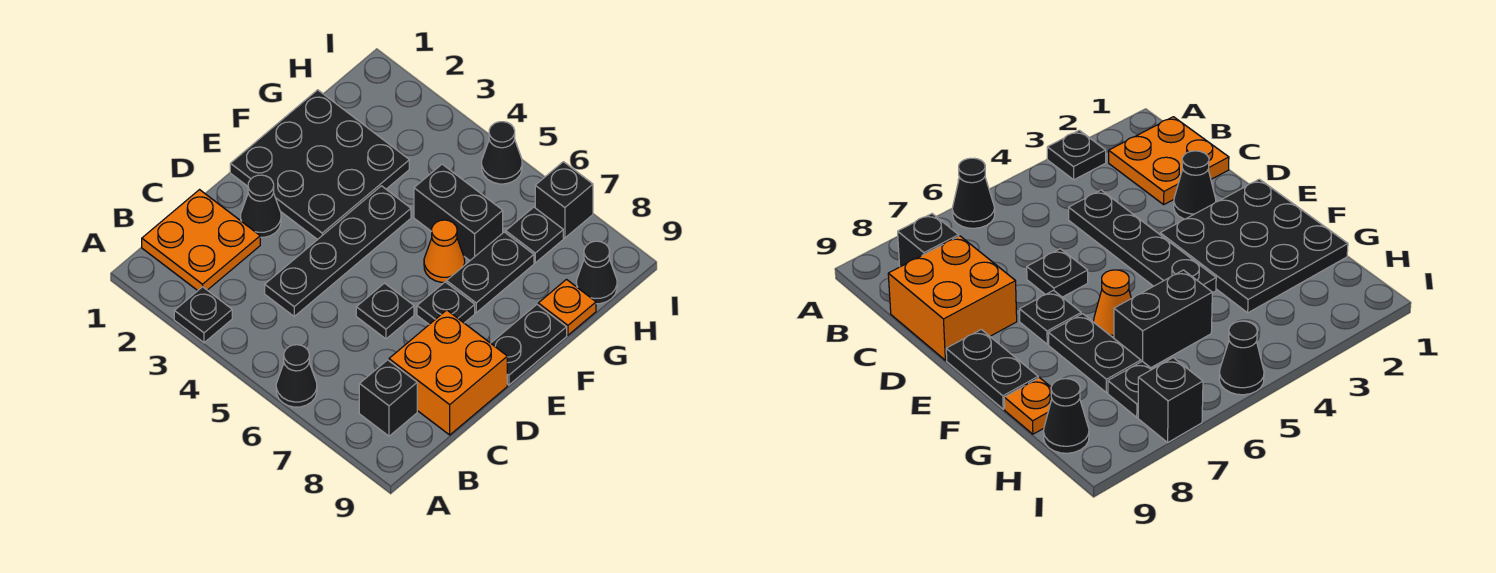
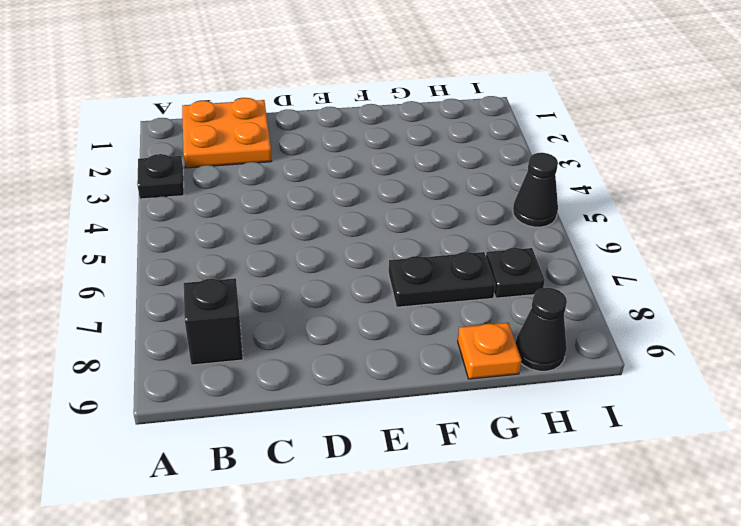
none -> black cone A6 level 1
none -> black plate C4:F4 level 1
none -> orange brick C8:D9 level 1

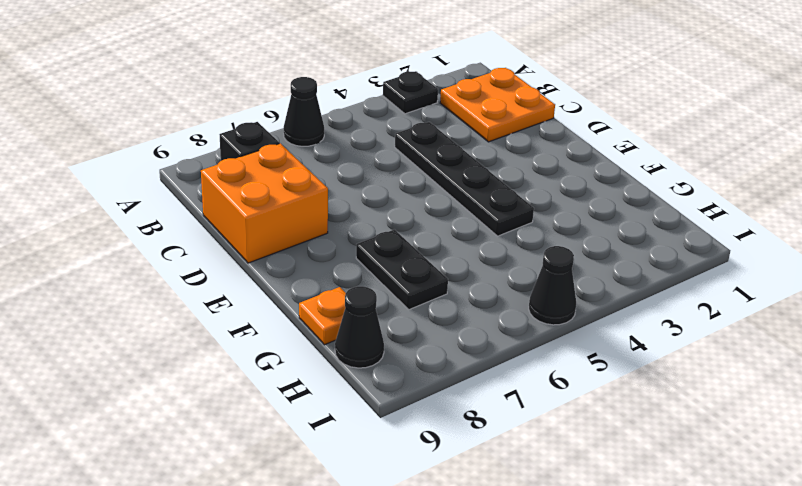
none -> black cone D2 level 1
none -> black plate D6 level 1
none -> black plate E1:G3 level 1

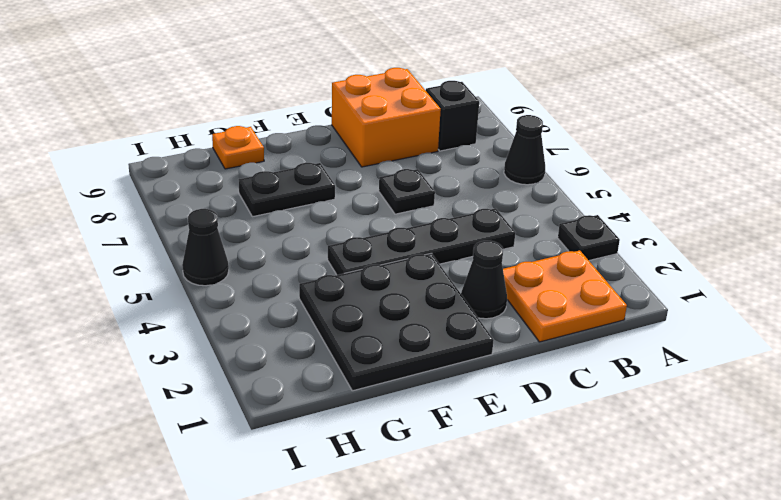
none -> black plate E7 level 1
none -> black plate E9:F9 level 1
none -> orange cone F6 level 1

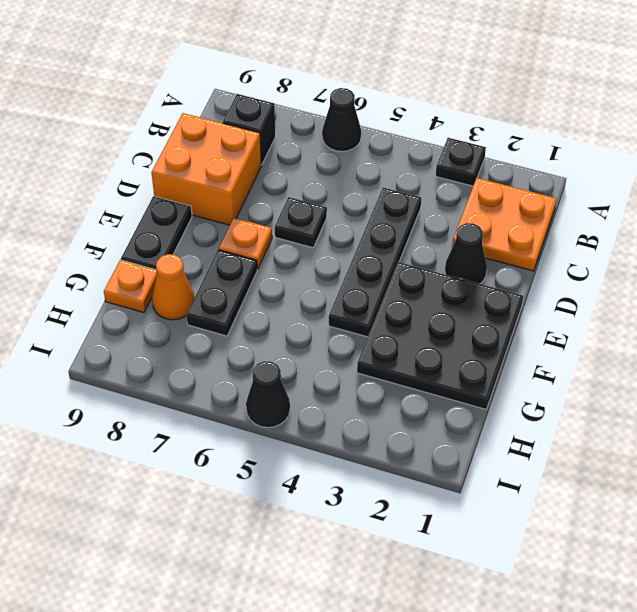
orange plate E7 level 1 -> black plate E7 level 1
orange cone G8 level 1 -> orange cone F6 level 1
none -> black brick G5:G6 level 1
none -> black plate H7 level 1
none -> black cone H9 level 1

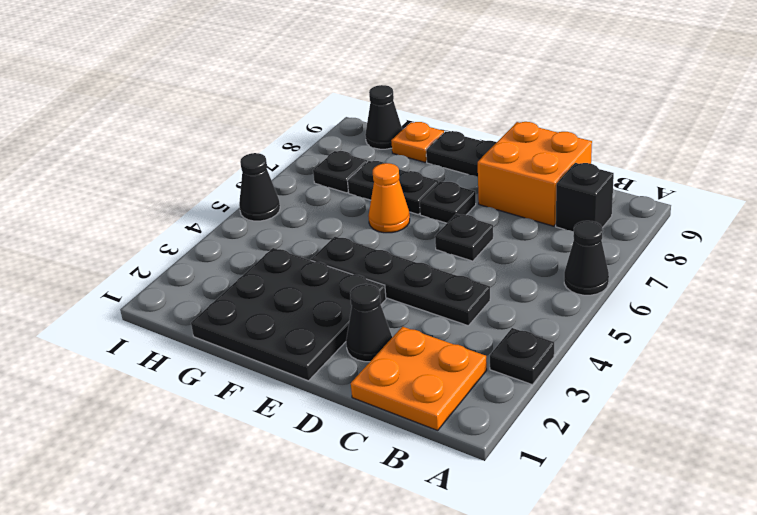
none -> black brick G5:G6 level 1
none -> black brick I7 level 1

